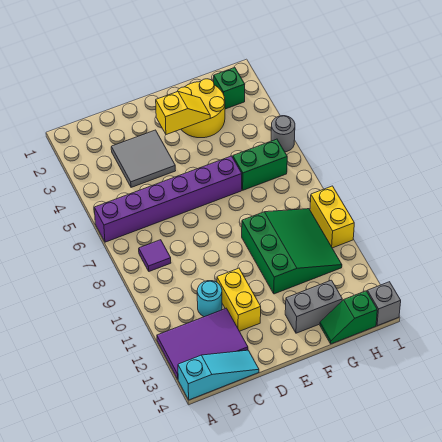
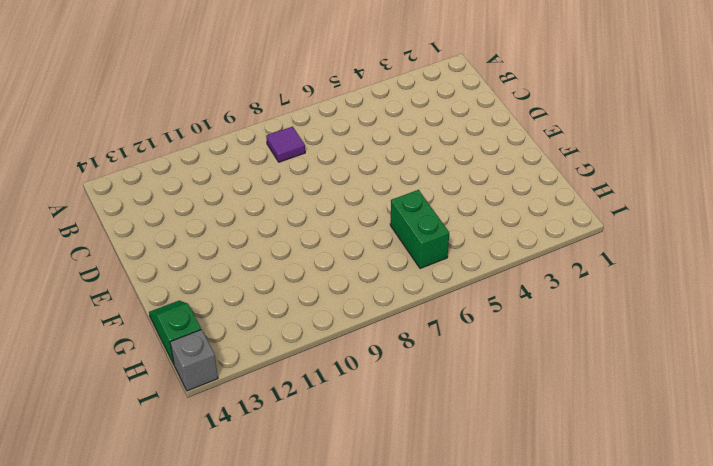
none -> purple brick A6:F6 level 1
none -> purple tile A12:C13 level 1
none -> cyan slope A14:C14 level 1 top A

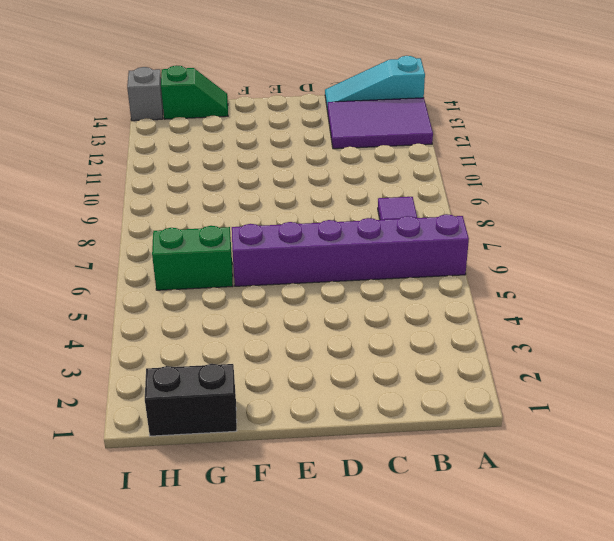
black brick G1:H1 level 1 -> none
none -> grey tile C3:D4 level 1
none -> cyan round brick C11 level 1
none -> yellow brick D11:D12 level 1

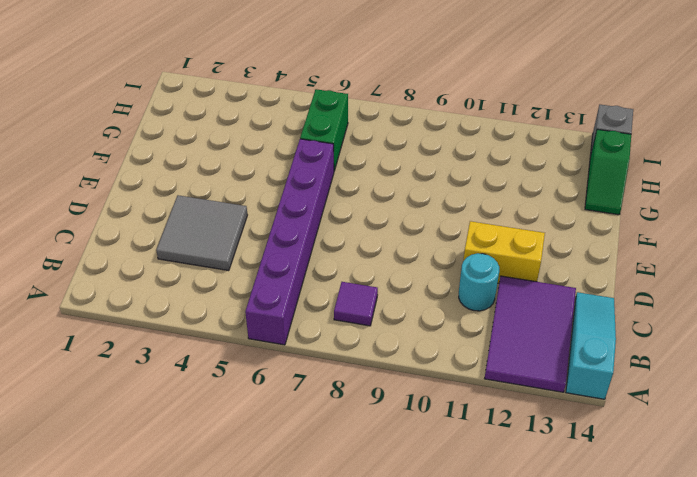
none -> yellow round brick F2:G3 level 1
none -> green slope F9:H11 level 1 top F
none -> grey brick F13:G13 level 1

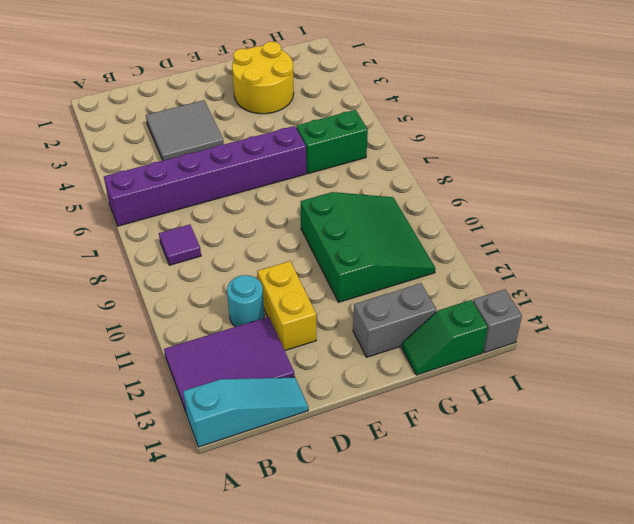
none -> green brick H2 level 1
none -> grey round brick I5 level 1
none -> yellow brick I9:I10 level 1

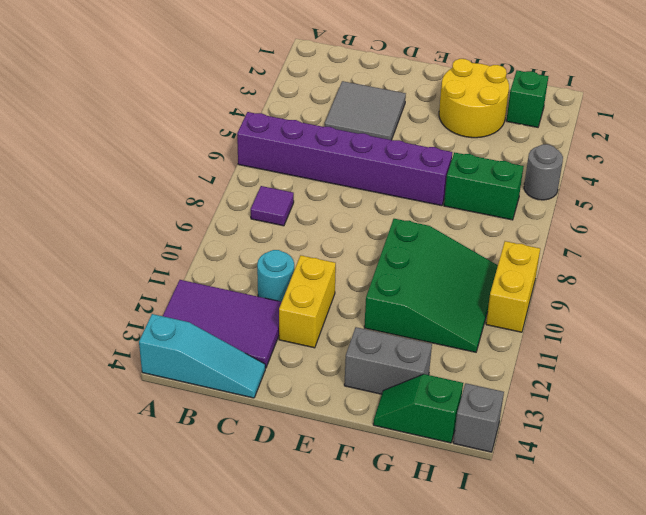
none -> yellow slope E3:F3 level 2 top E

